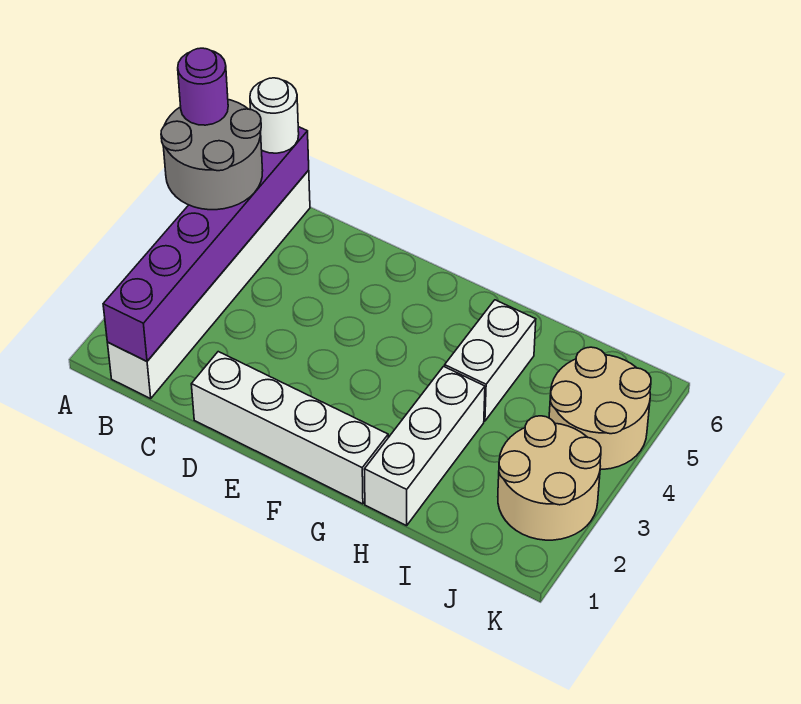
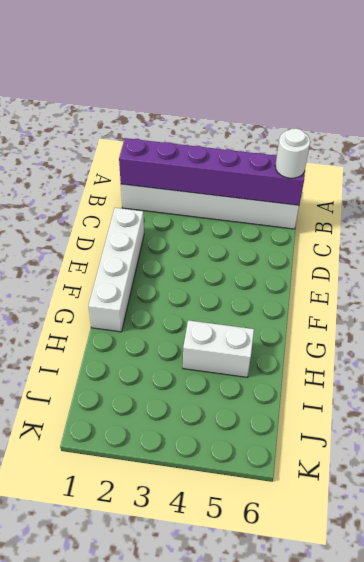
none -> white brick H1:H3 level 1
none -> tan round brick J2:K3 level 1

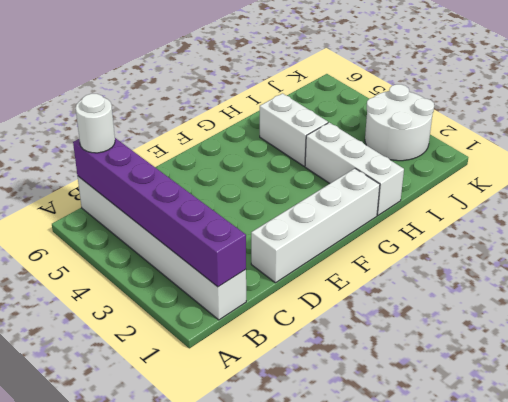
white round brick J2:K3 level 1 -> tan round brick J2:K3 level 1
none -> tan round brick J4:K5 level 1
none -> grey round brick A4:B5 level 3

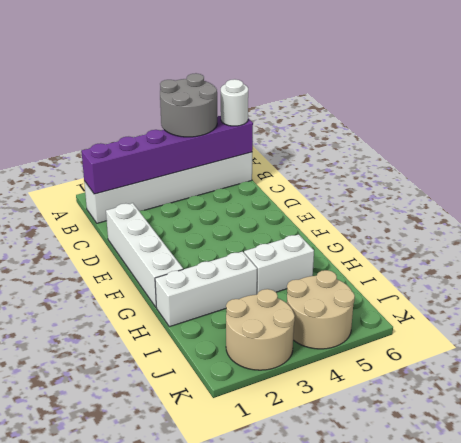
none -> purple round brick A5 level 4

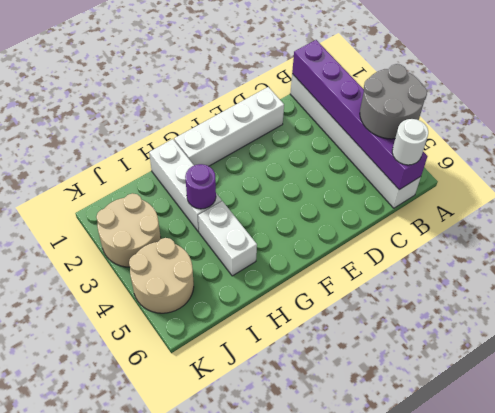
purple round brick H3 level 2 -> purple round brick A5 level 4

